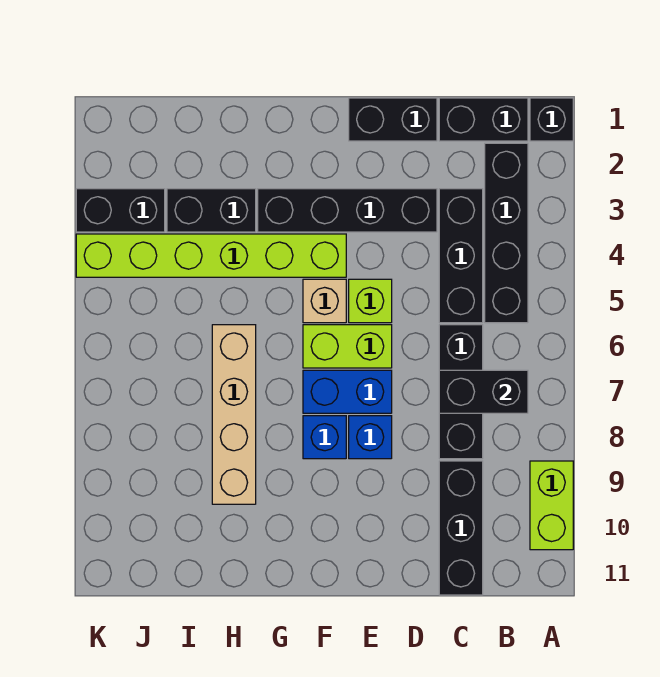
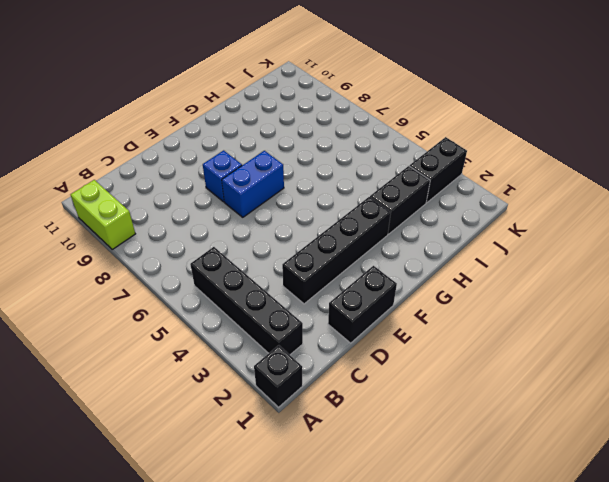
none -> black brick B1:C1 level 1
none -> black brick C3:C5 level 1
none -> black brick C6:C8 level 1

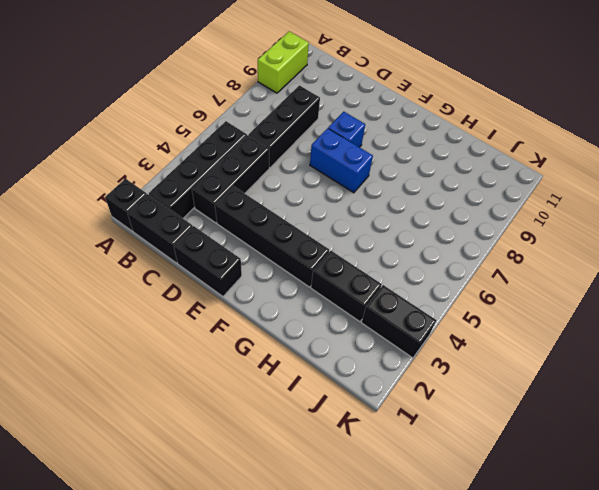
none -> black brick C9:C11 level 1
none -> lime brick E5 level 1
none -> lime brick E6:F6 level 1

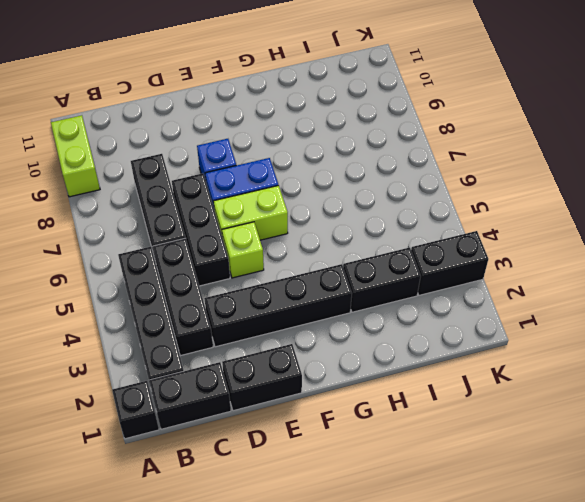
black brick D5:D7 level 1 -> black brick C9:C11 level 1
none -> lime brick F4:K4 level 1
none -> tan brick F5 level 1
none -> blue brick F8 level 1

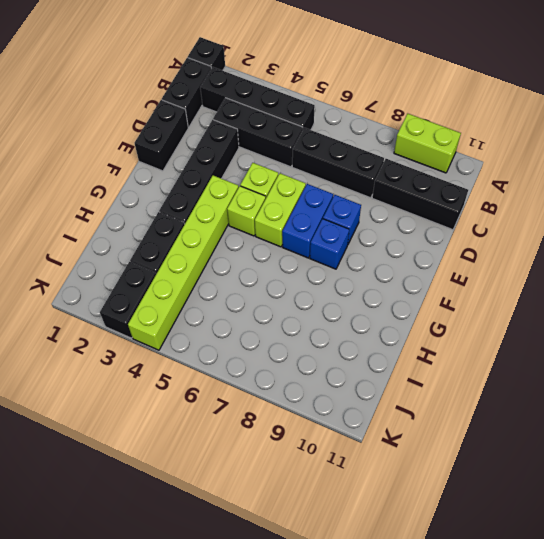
lime brick F5 level 1 -> tan brick F5 level 1
none -> tan brick H6:H9 level 1
none -> black brick B7:C7 level 2

